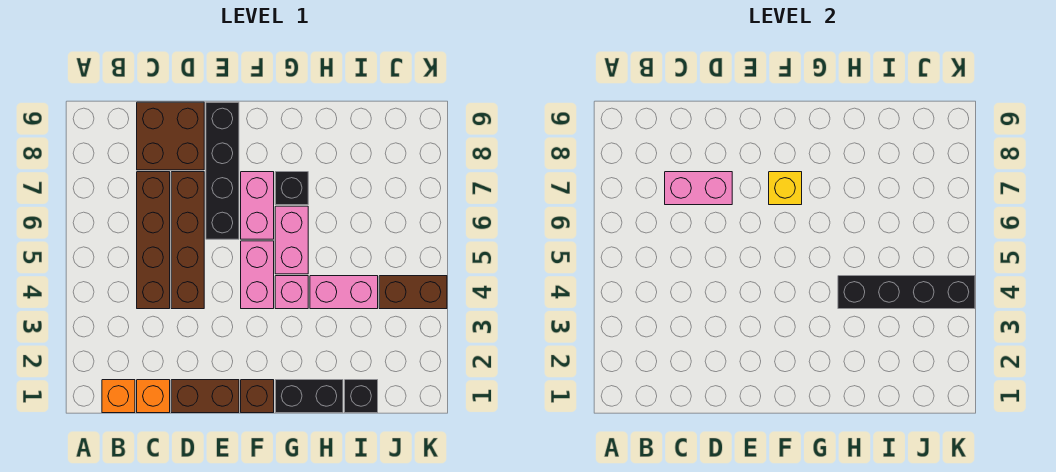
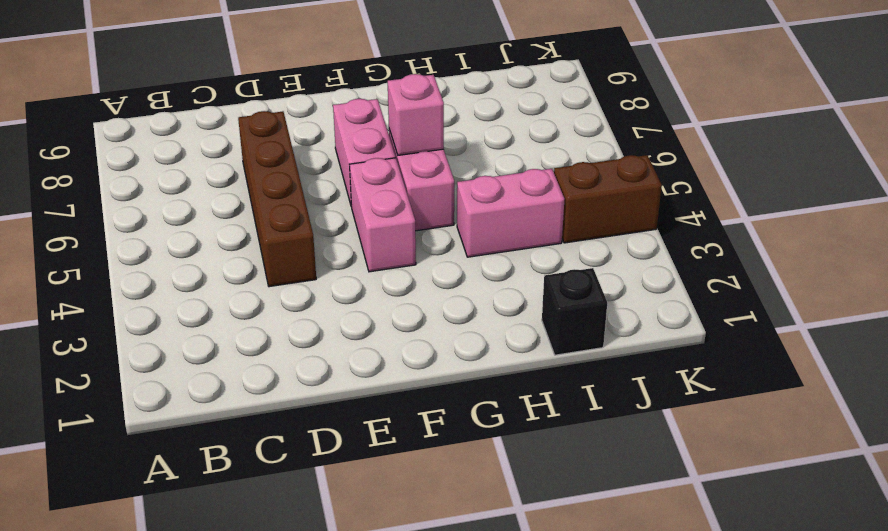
pink brick G6 level 2 -> pink brick G4 level 1
none -> orange brick B1 level 1
none -> orange brick C1 level 1
none -> brown brick C4:C7 level 1

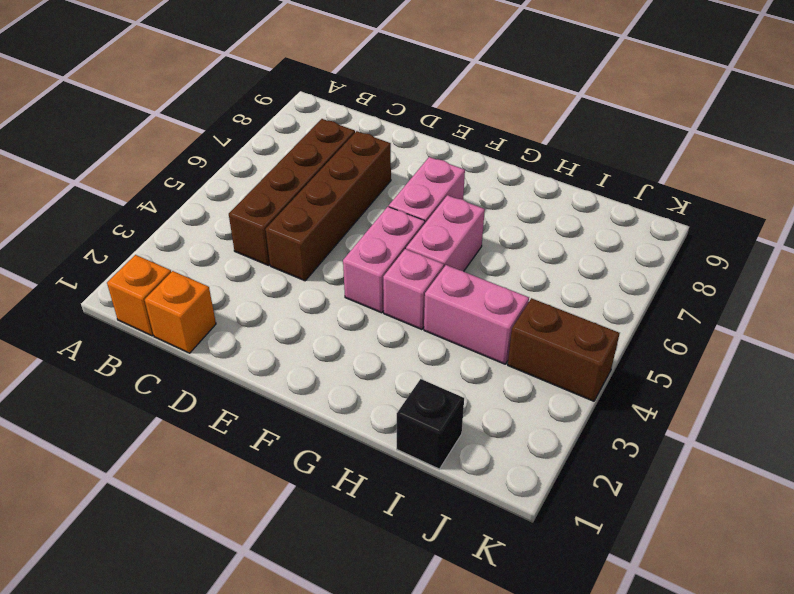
none -> brown brick C8:D9 level 1
none -> brown brick D1:E1 level 1
none -> black brick E6:E9 level 1

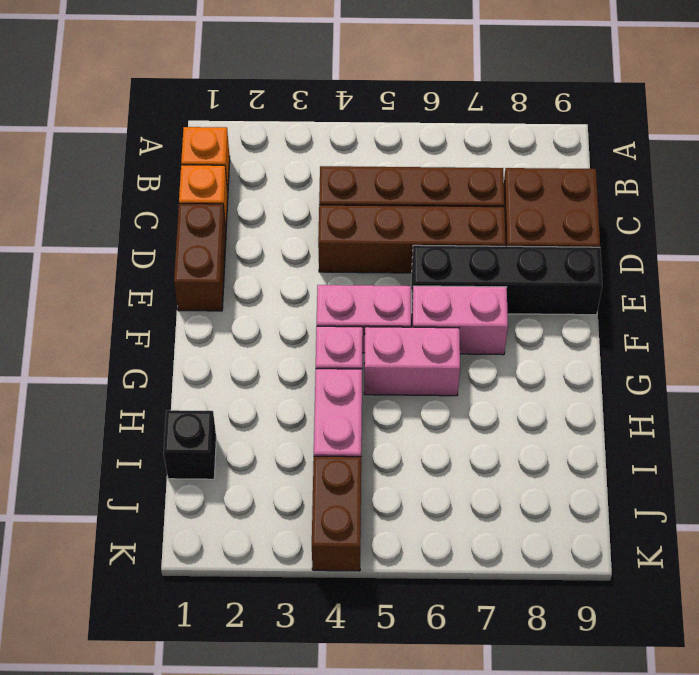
none -> brown brick F1 level 1
none -> black brick G1:H1 level 1
none -> black brick G7 level 1

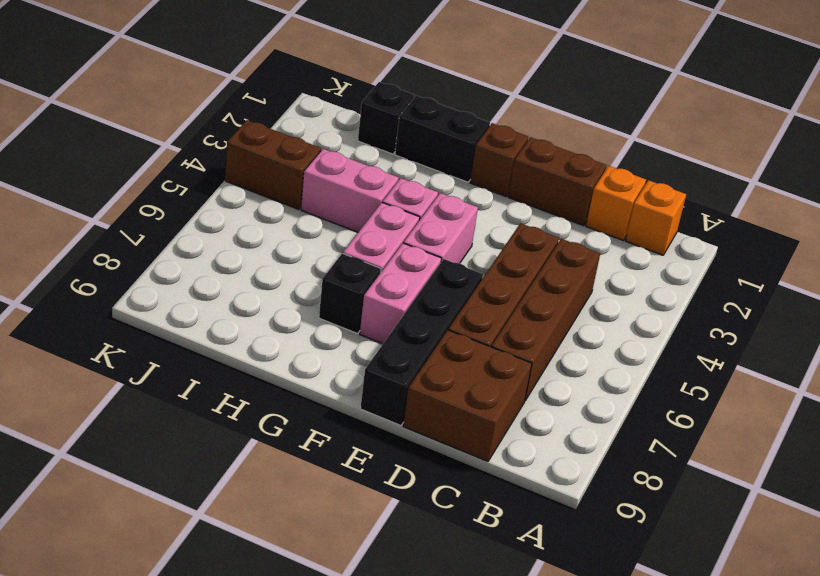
none -> pink brick C7:D7 level 2
none -> yellow brick F7 level 2
none -> black brick H4:K4 level 2

